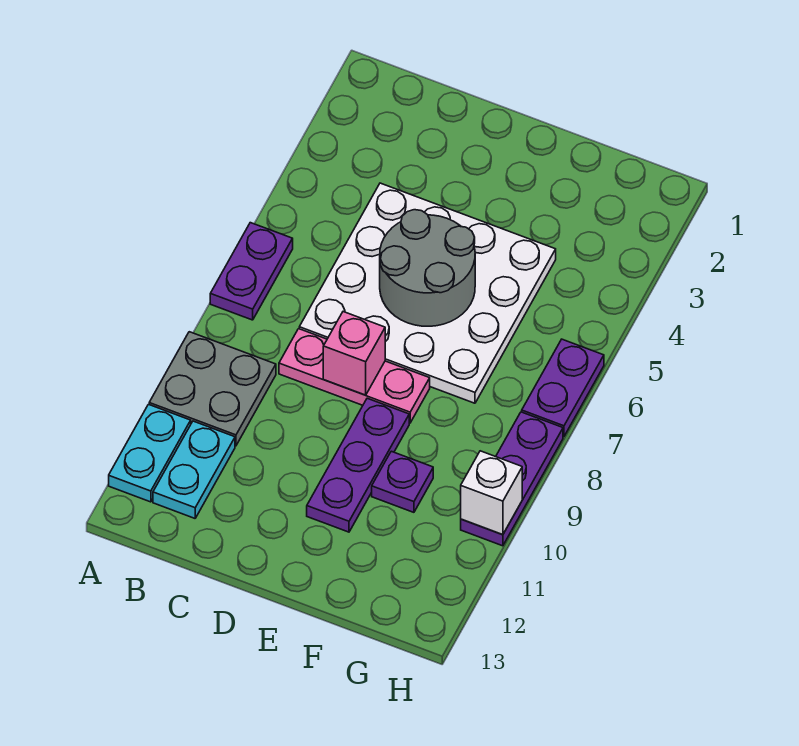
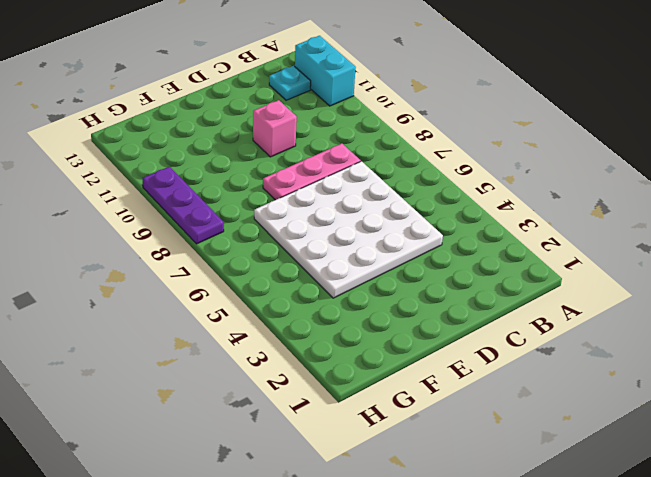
cyan brick A11:A12 level 1 -> cyan plate A11:A12 level 1
cyan plate B12 level 1 -> cyan plate B11:B12 level 1
pink brick D10 level 1 -> pink brick D8 level 2
none -> purple plate A6:A7 level 1
none -> grey plate A9:B10 level 1
none -> purple plate E9:E11 level 1

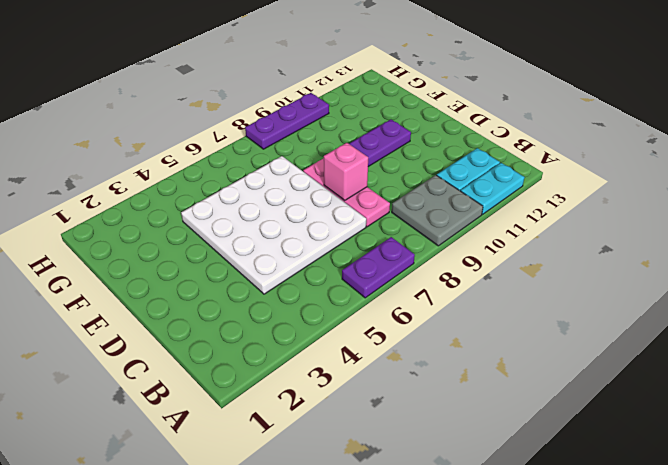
none -> purple plate F10 level 1
none -> purple plate H6:H7 level 1
none -> grey round brick D5:E6 level 2

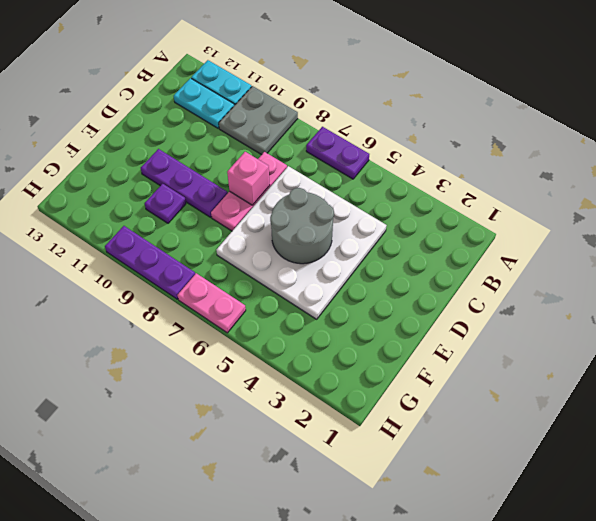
pink plate H6:H7 level 1 -> purple plate H6:H7 level 1
none -> white brick H10 level 2

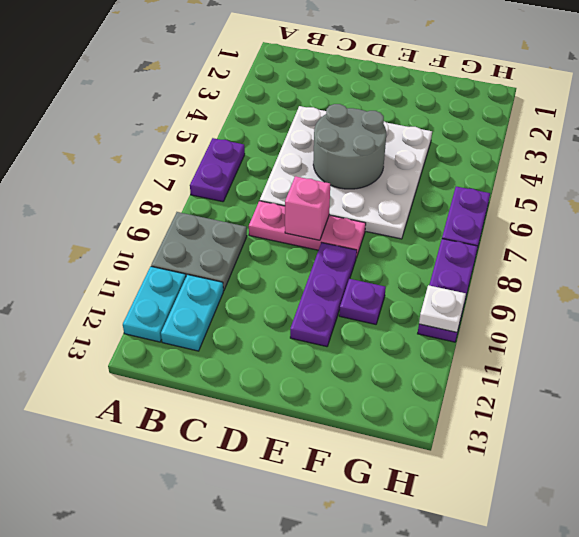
white plate H10 level 2 -> white brick H10 level 2

